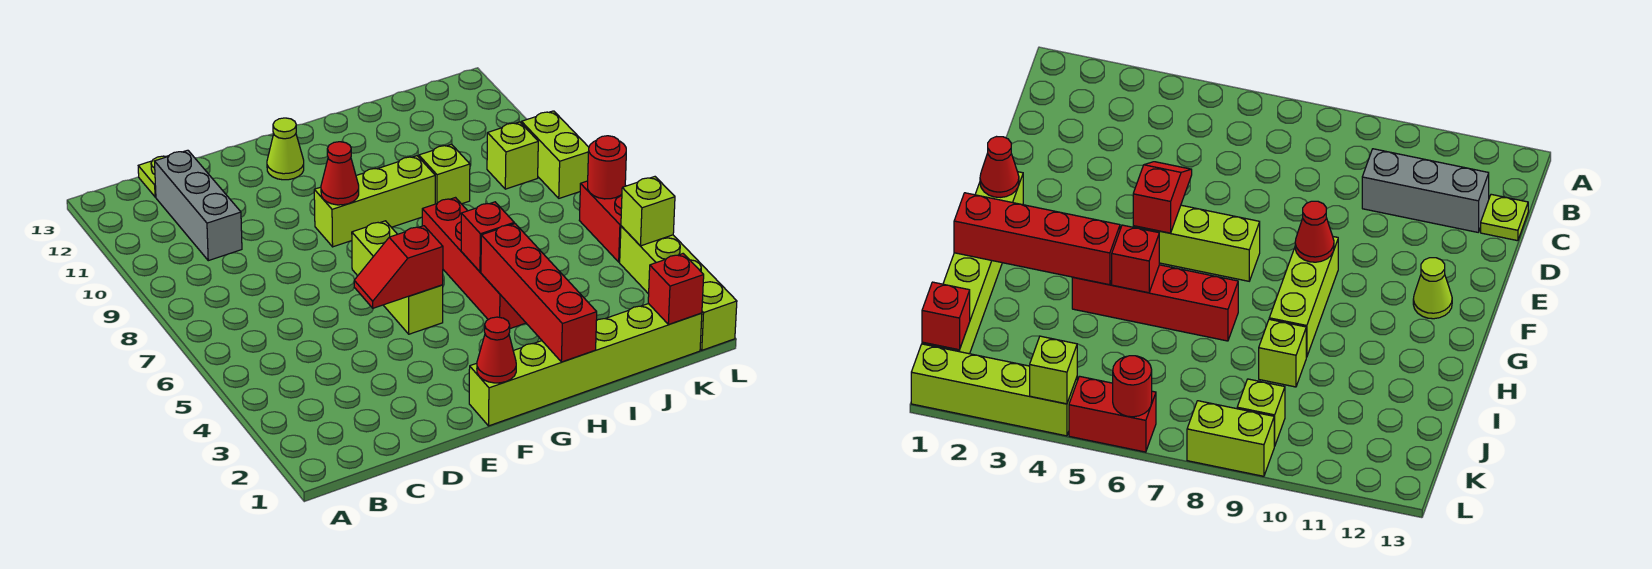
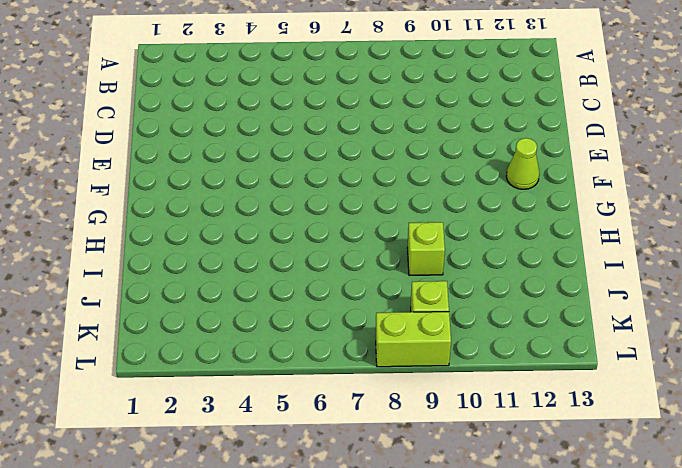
none -> grey brick C10:C12 level 1
none -> lime plate C13 level 1
none -> lime brick F1:K1 level 1

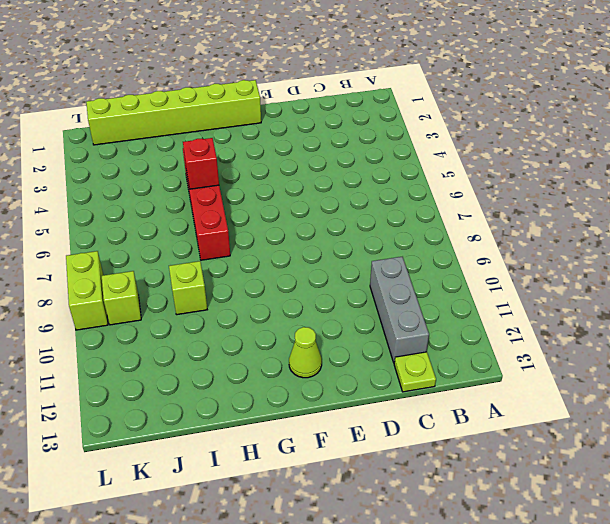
none -> lime brick F5:F7 level 1
none -> lime brick F9:H9 level 1
none -> lime brick L1:L4 level 1

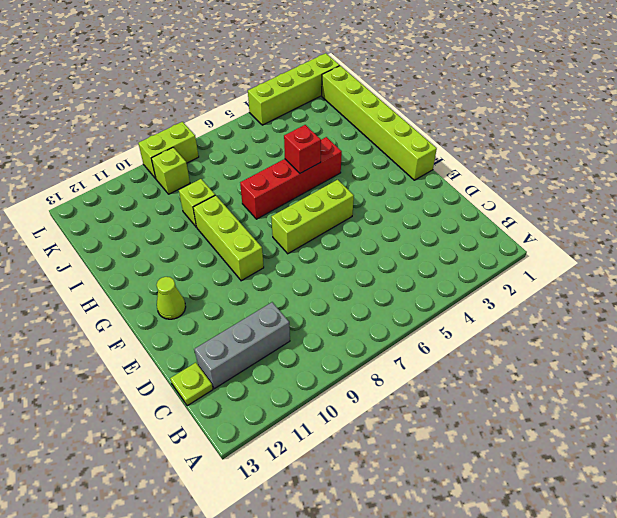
none -> red brick L5:L6 level 1
none -> red slope E5:F5 level 2 top F
none -> red cone F1 level 2

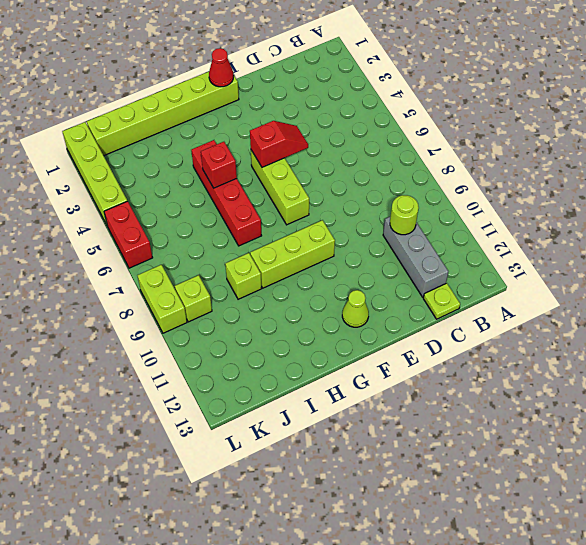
lime round brick C10 level 2 -> none
none -> red cone F9 level 2
none -> red brick H1:H4 level 2
none -> red brick K1 level 2

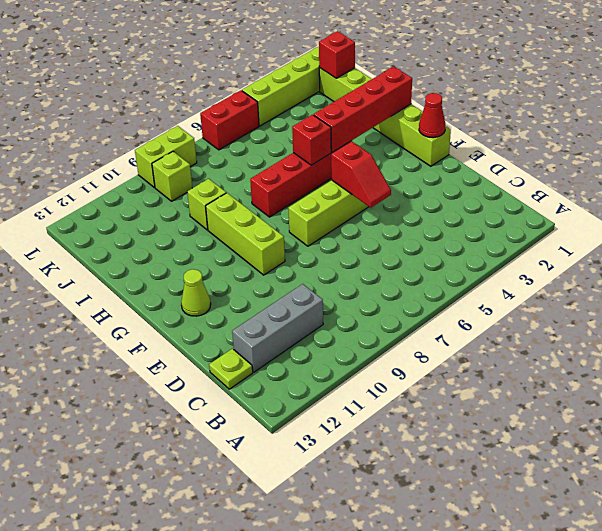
none -> red cone F9 level 2
none -> lime brick L4 level 2
none -> red round brick L6 level 2

